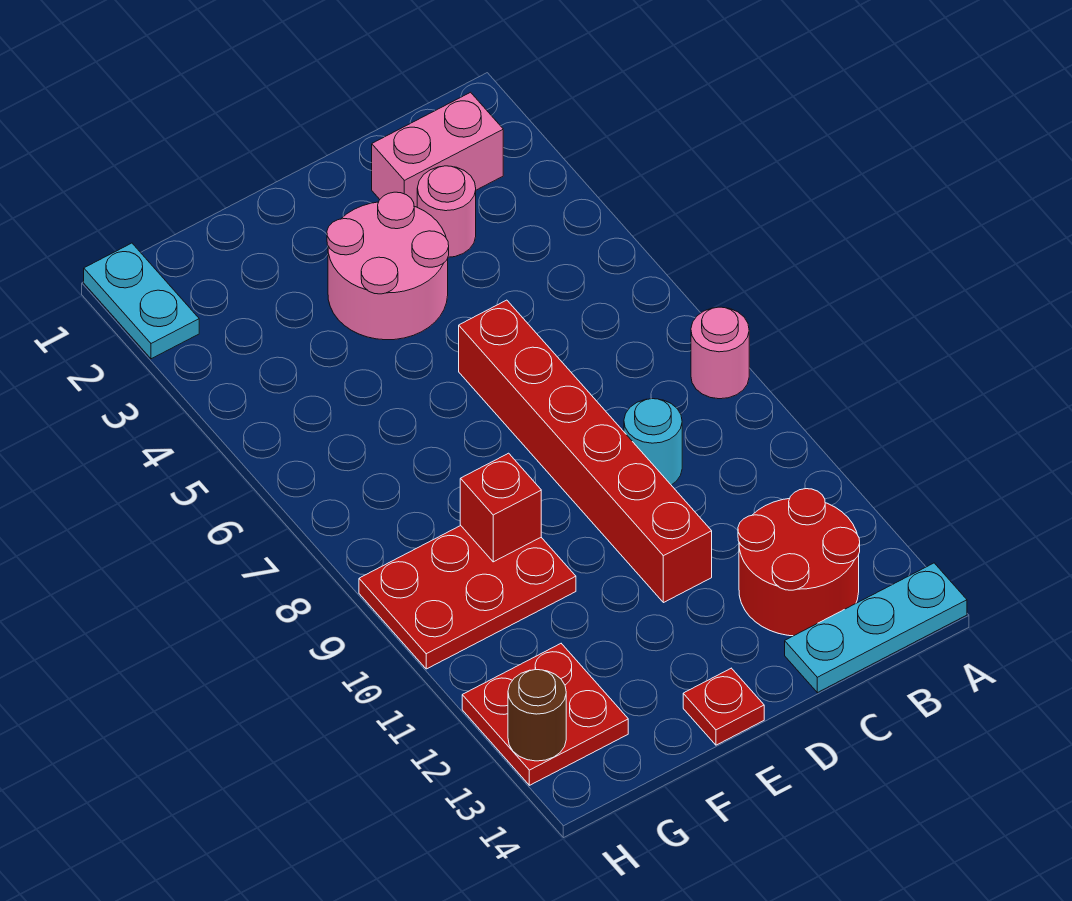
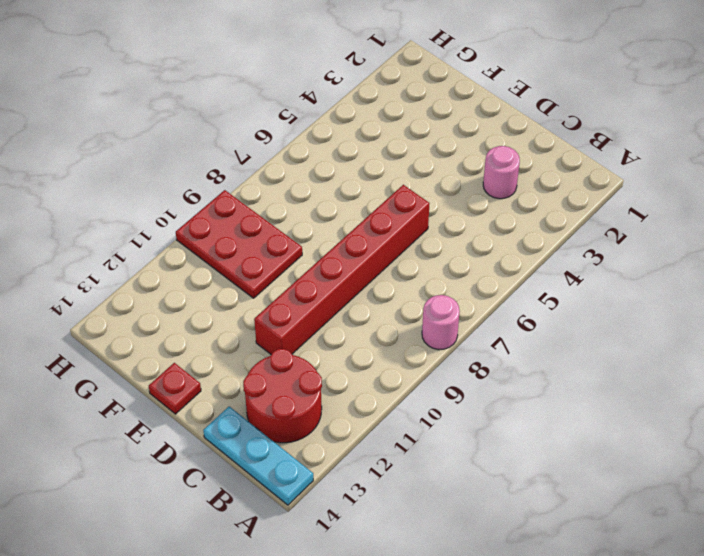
none -> pink brick B2:C2 level 1
none -> cyan round brick C9 level 1
none -> pink round brick D3:E4 level 1

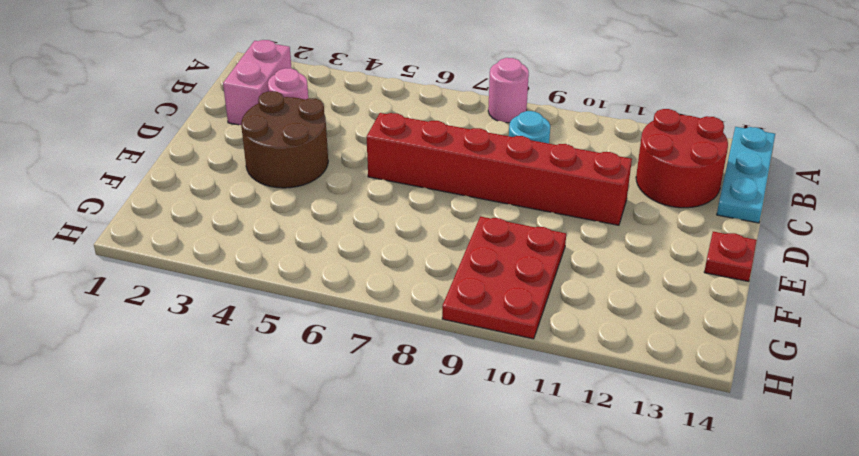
brown round brick D3:E4 level 1 -> pink round brick D3:E4 level 1
none -> red plate G12:H13 level 1
none -> cyan plate H1:H2 level 1
none -> red brick F9 level 2

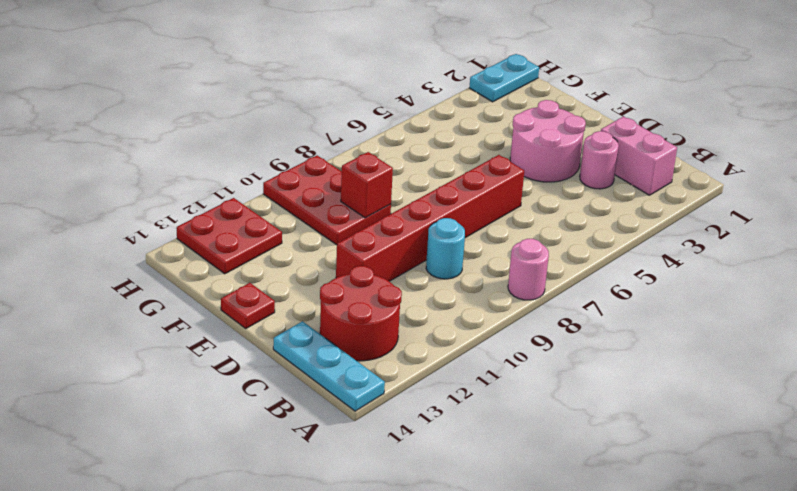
none -> brown round brick H13 level 2

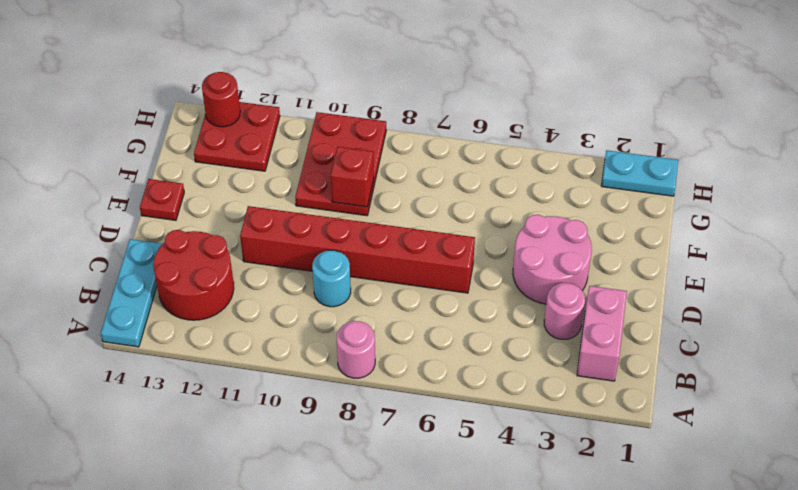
red round brick H13 level 2 -> brown round brick H13 level 2

